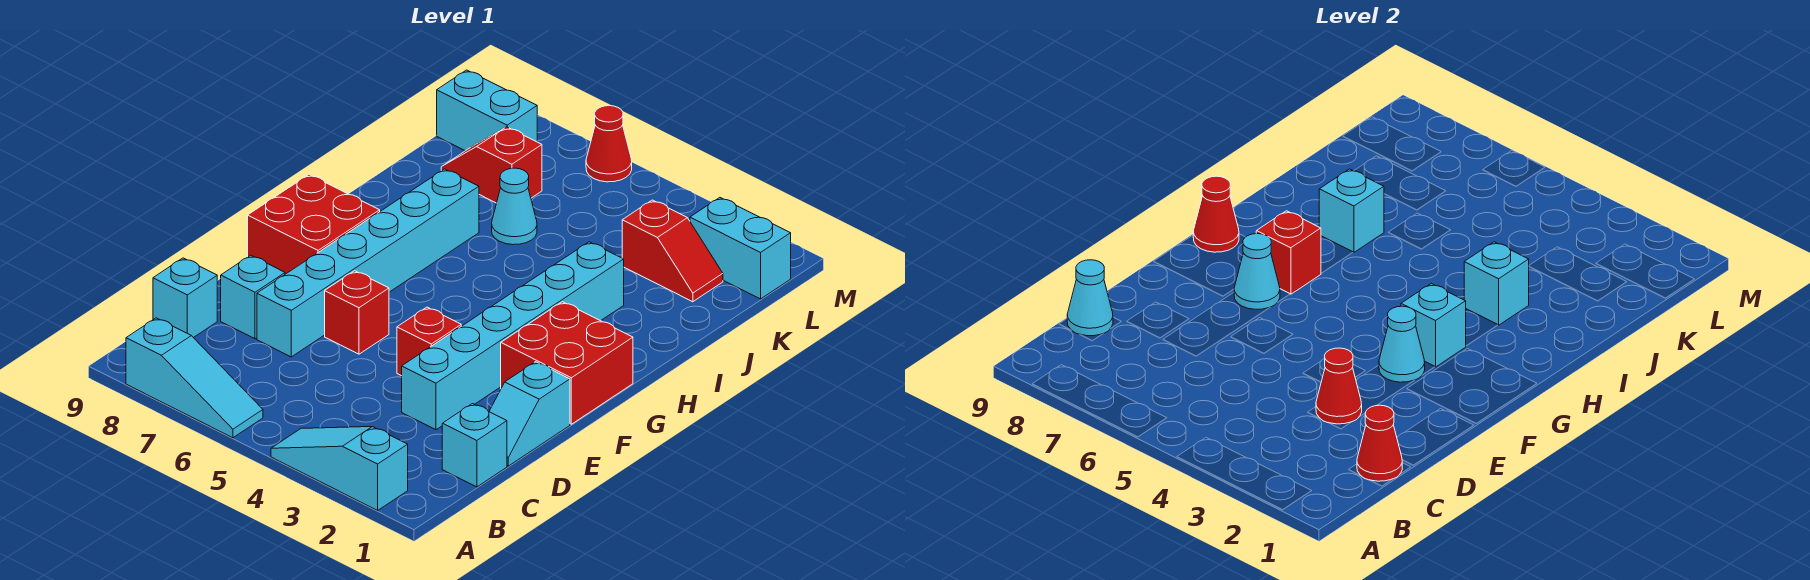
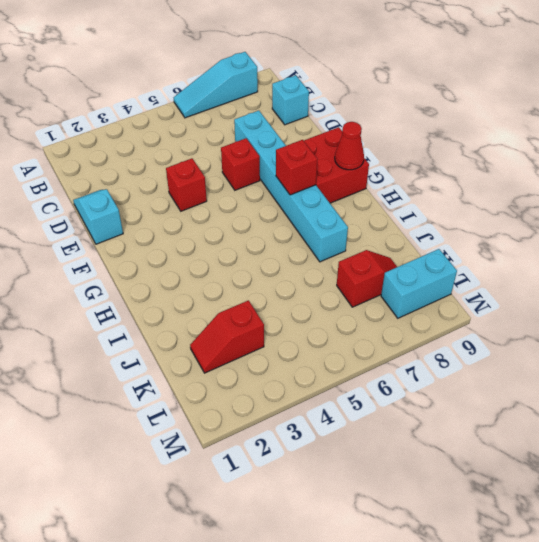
none -> cyan slope A2:A4 level 1 top 2
none -> cyan brick C1 level 1
none -> cyan brick D3:I3 level 1

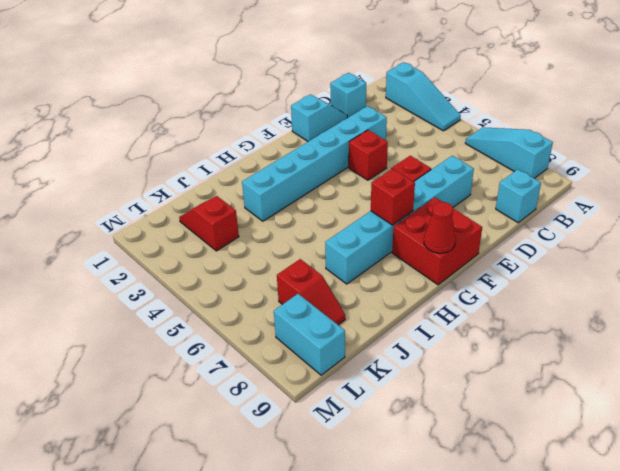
none -> cyan brick D8 level 1
none -> red brick F1:G2 level 1
none -> cyan cone J6 level 1

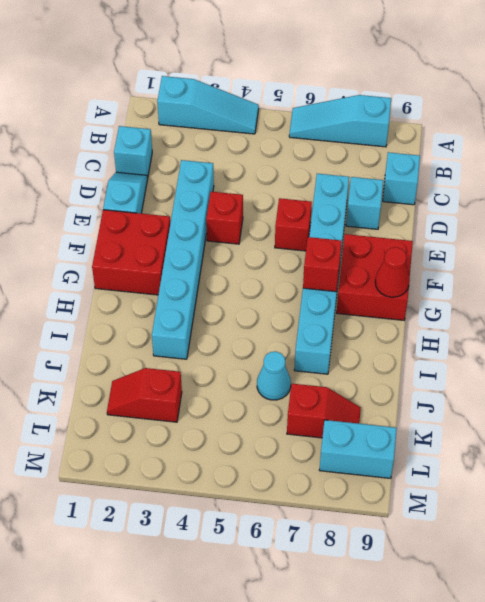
none -> cyan brick L1:L2 level 1
none -> red cone M6 level 1
none -> red cone C1 level 2

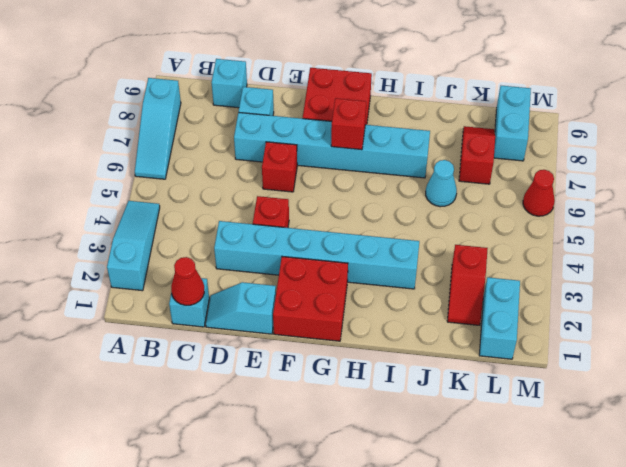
none -> cyan cone C9 level 2
none -> red cone D3 level 2
none -> cyan cone F3 level 2

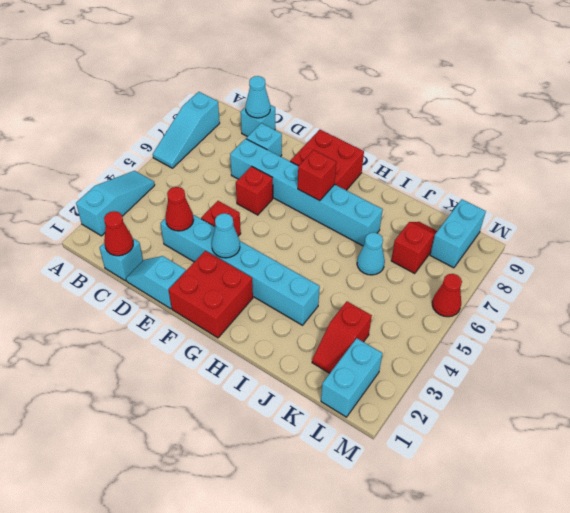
none -> cyan cone F7 level 2
none -> cyan brick G3 level 2
none -> red cone G9 level 2

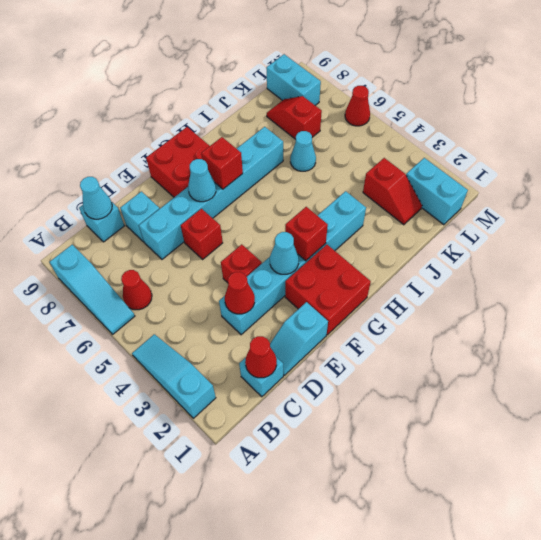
red cone B6 level 1 -> red cone G9 level 2
red brick G3 level 2 -> cyan brick G3 level 2
none -> cyan brick I3 level 2
none -> cyan brick I7 level 2

